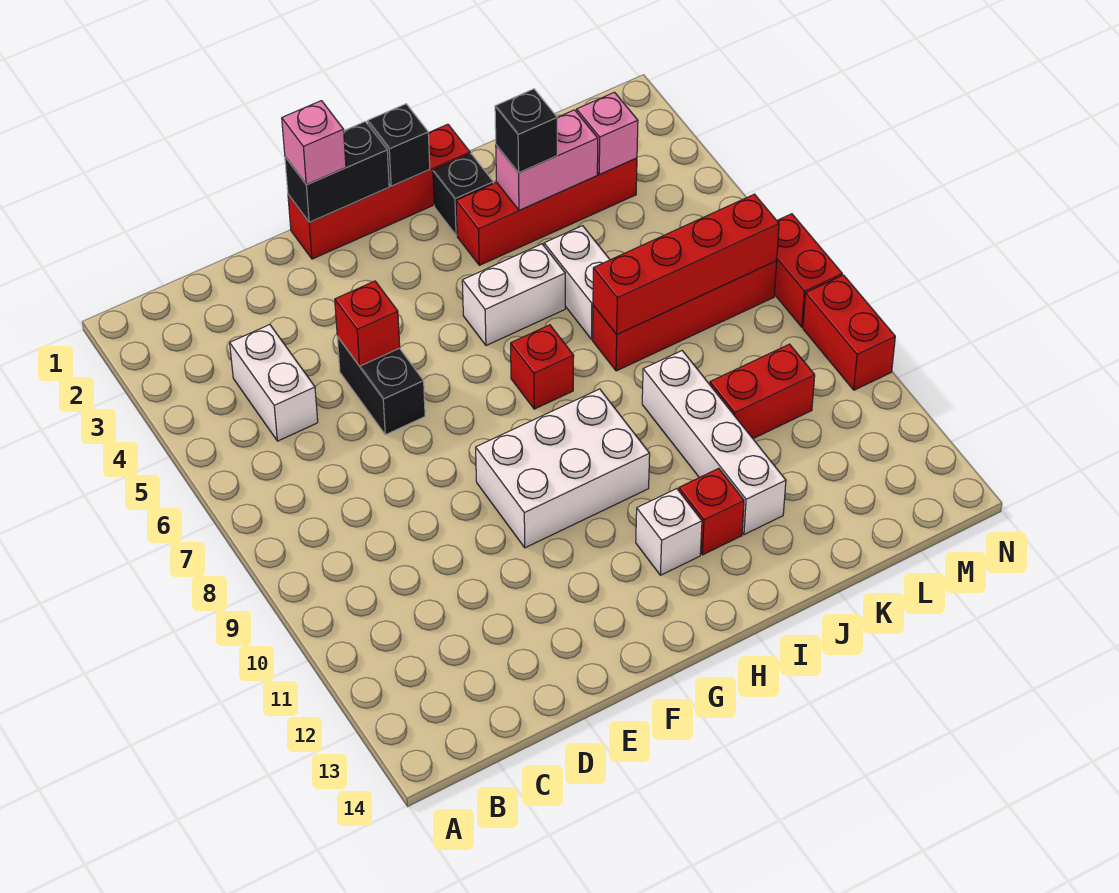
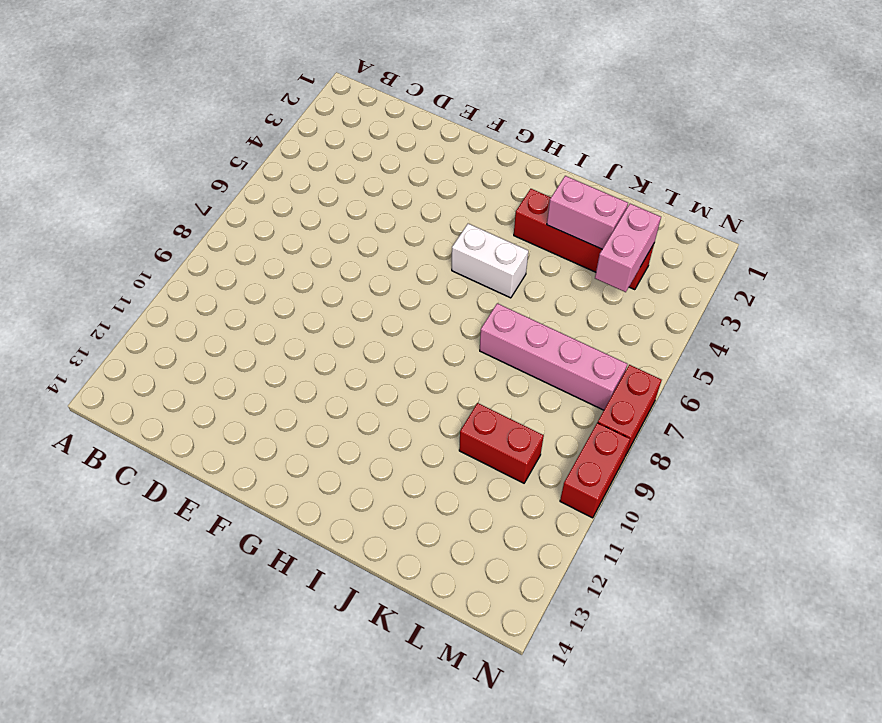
pink brick J7:M7 level 1 -> red brick J7:M7 level 1
pink brick L3:L4 level 2 -> pink brick L3 level 2
none -> white brick C4:C5 level 1
none -> black brick E5:E6 level 1
none -> red brick F1:I1 level 1

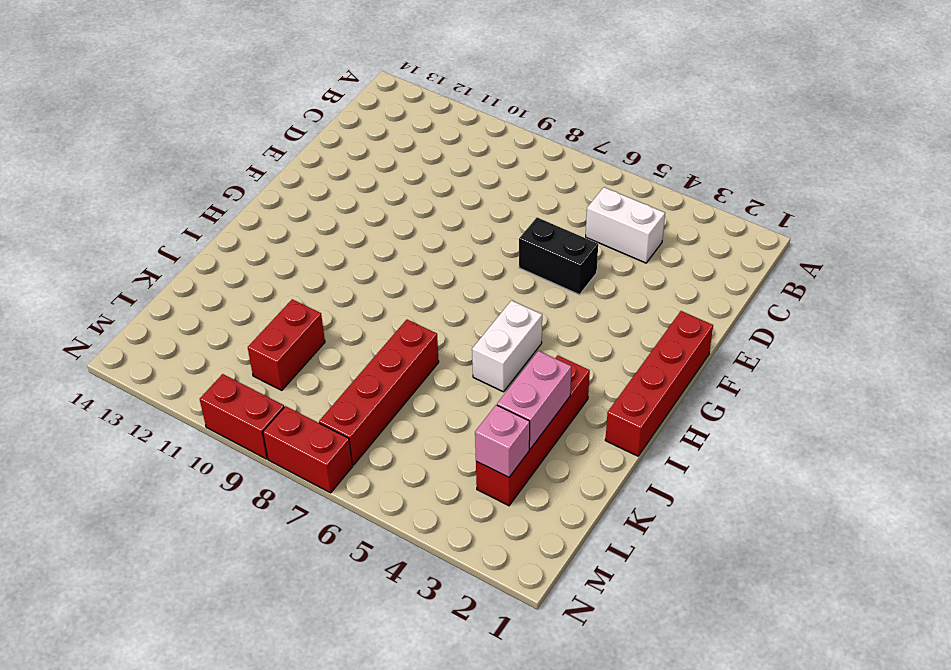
none -> white brick F9:H10 level 1
none -> red brick H7 level 1
none -> white brick H12 level 1

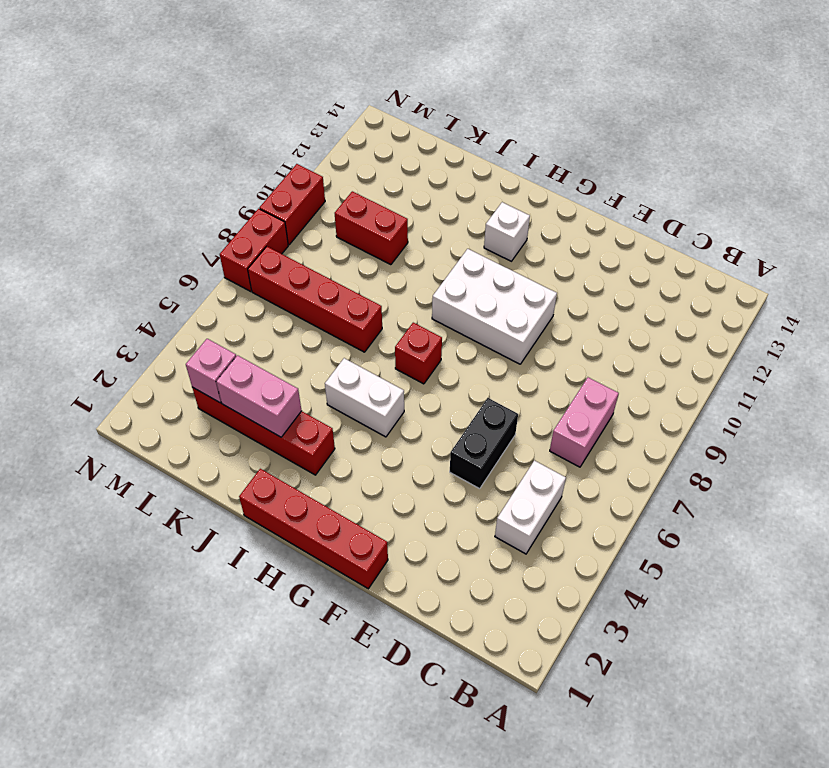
pink brick C7:C8 level 1 -> none
none -> black brick I2 level 1
none -> red brick I12 level 1
none -> white brick J5:J6 level 1

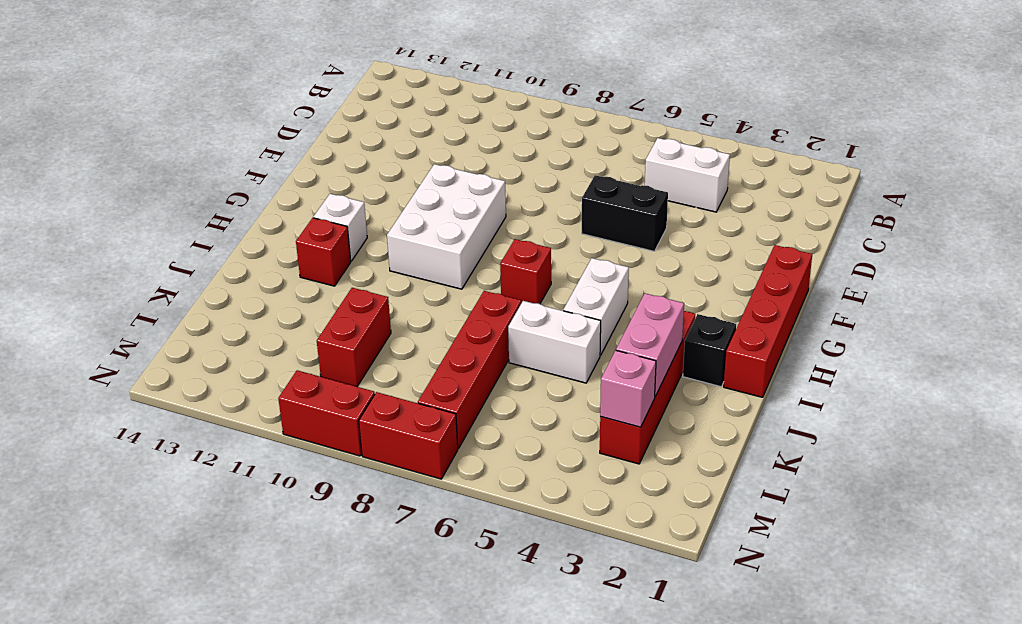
none -> white brick J9:J12 level 1
none -> red brick E5 level 2
none -> black brick F1:G1 level 2

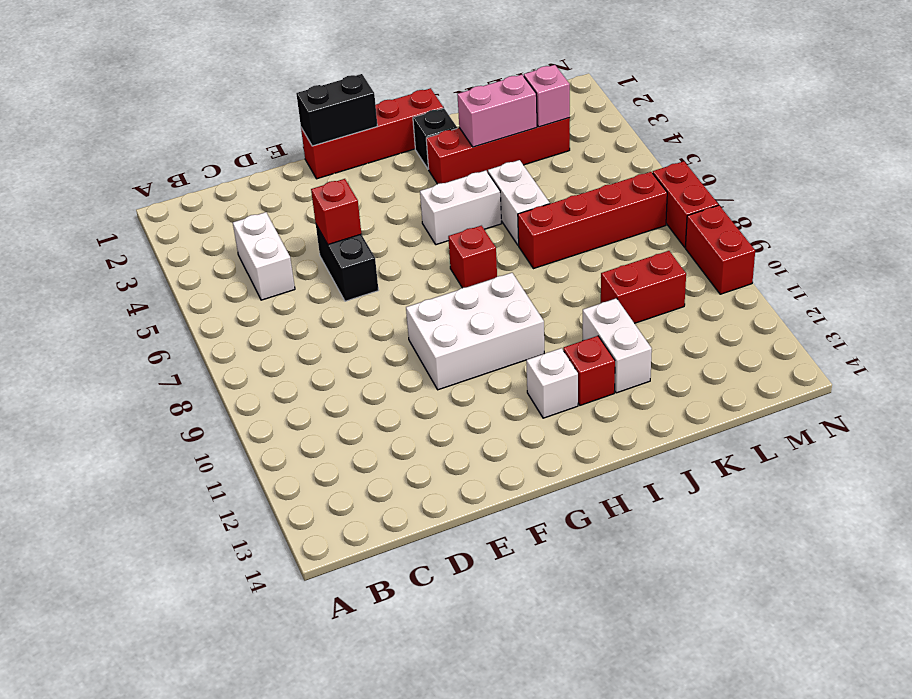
white brick J11:J12 level 1 -> white brick J9:J12 level 1
none -> black brick H1 level 2
none -> red brick J7:M7 level 2
none -> pink brick F1 level 3

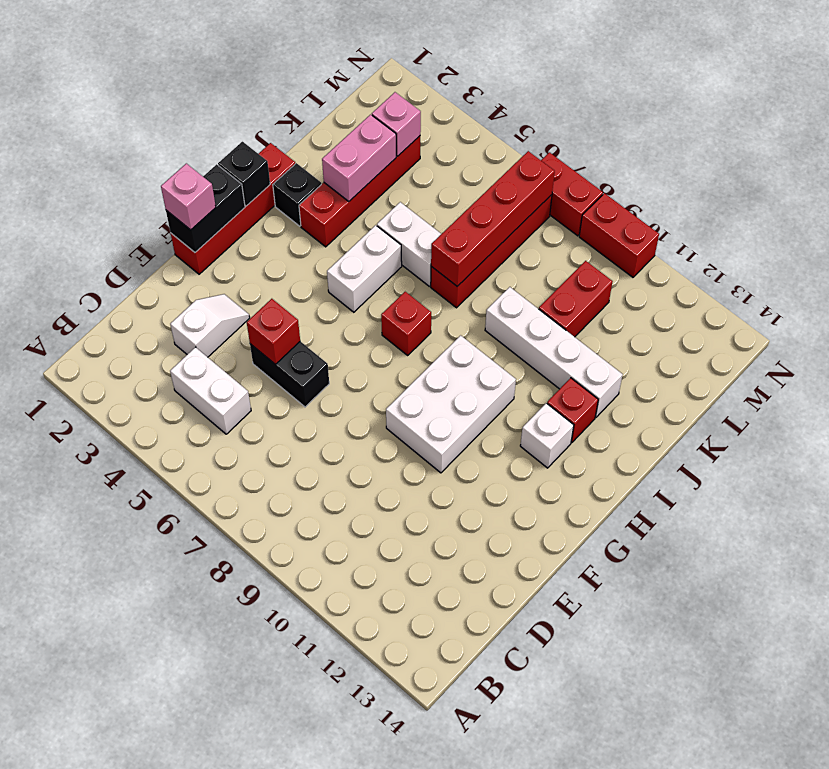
white slope D3:E3 level 1 top D -> none
none -> black brick J3 level 3

